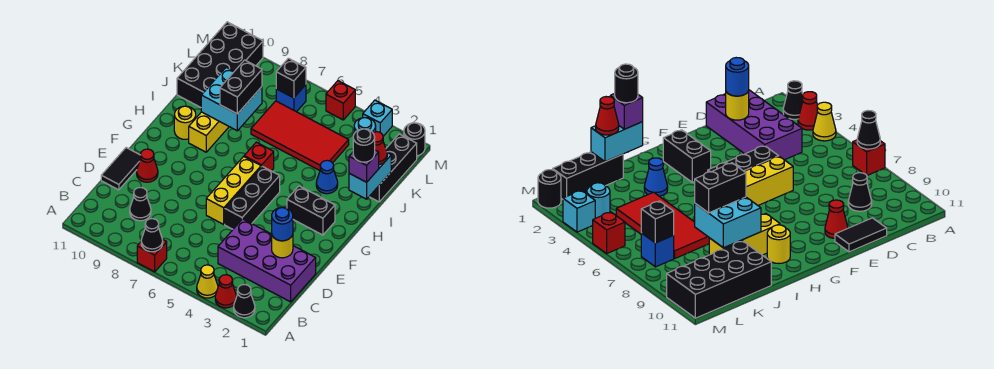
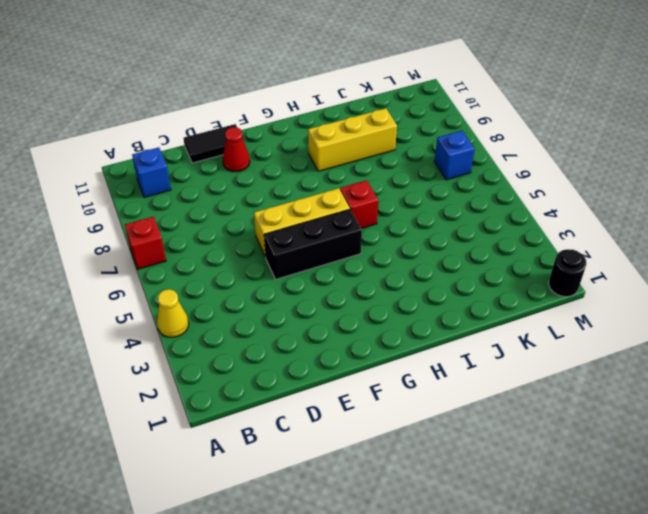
blue brick B10 level 1 -> none
none -> black cone A2 level 1
none -> red cone A3 level 1
none -> purple brick C1:D4 level 1
none -> black cone C9 level 1

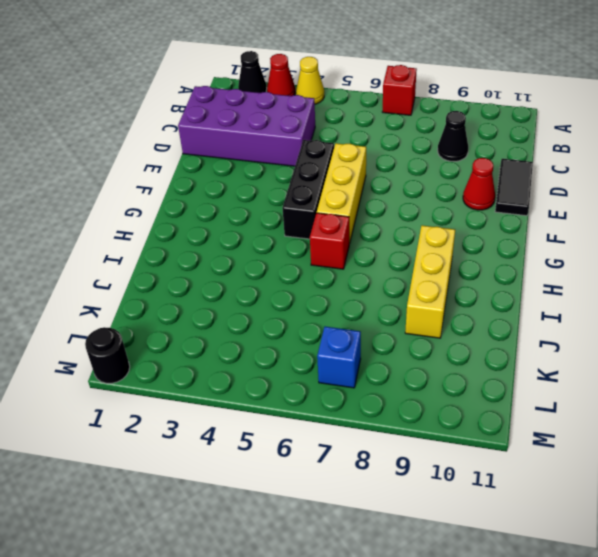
none -> black brick G2:G3 level 1
none -> yellow round brick H10 level 1
none -> blue cone I3 level 1
none -> black brick J1:L1 level 1

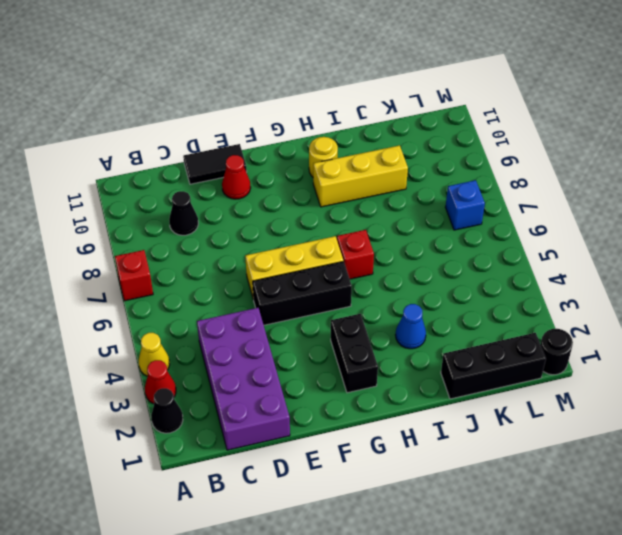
none -> red tile J4:K7 level 1
none -> black brick J10:M11 level 1
none -> cyan round brick L3 level 1
none -> cyan brick M3 level 1

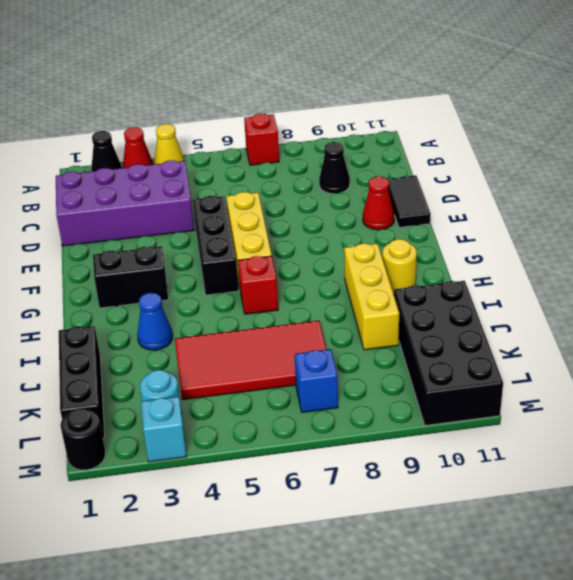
none -> red brick M5 level 1
none -> black cone A7 level 2
none -> yellow round brick D2 level 2
none -> cyan brick I1:J1 level 2

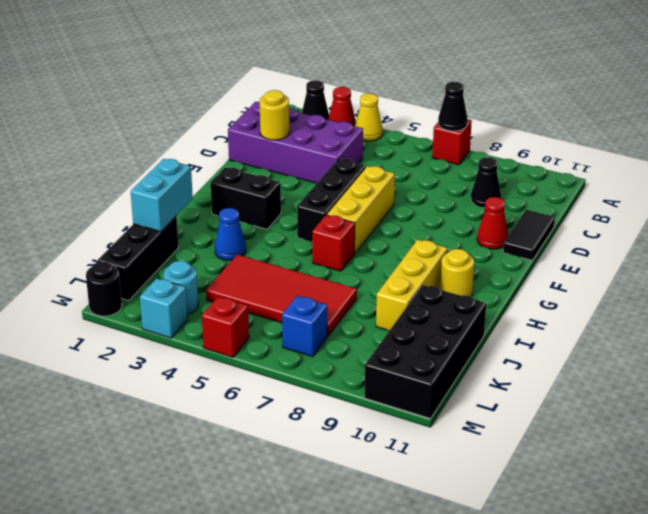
none -> cyan brick I8:J9 level 2
none -> black brick L7 level 2
none -> blue round brick D2 level 3
none -> purple brick I1 level 3

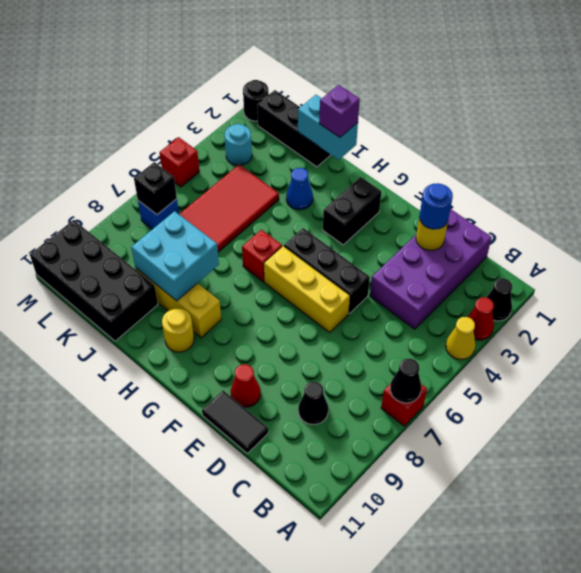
none -> cyan brick M3 level 1
none -> black brick I8:J8 level 3
none -> red cone J1 level 3
none -> black round brick I1 level 4

